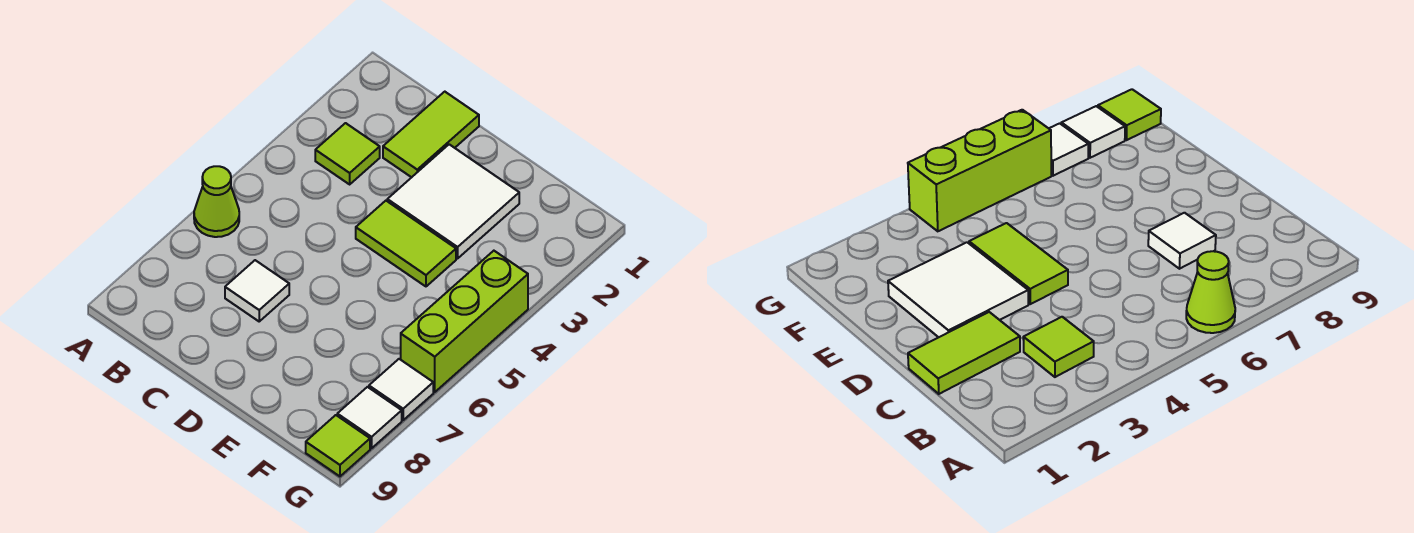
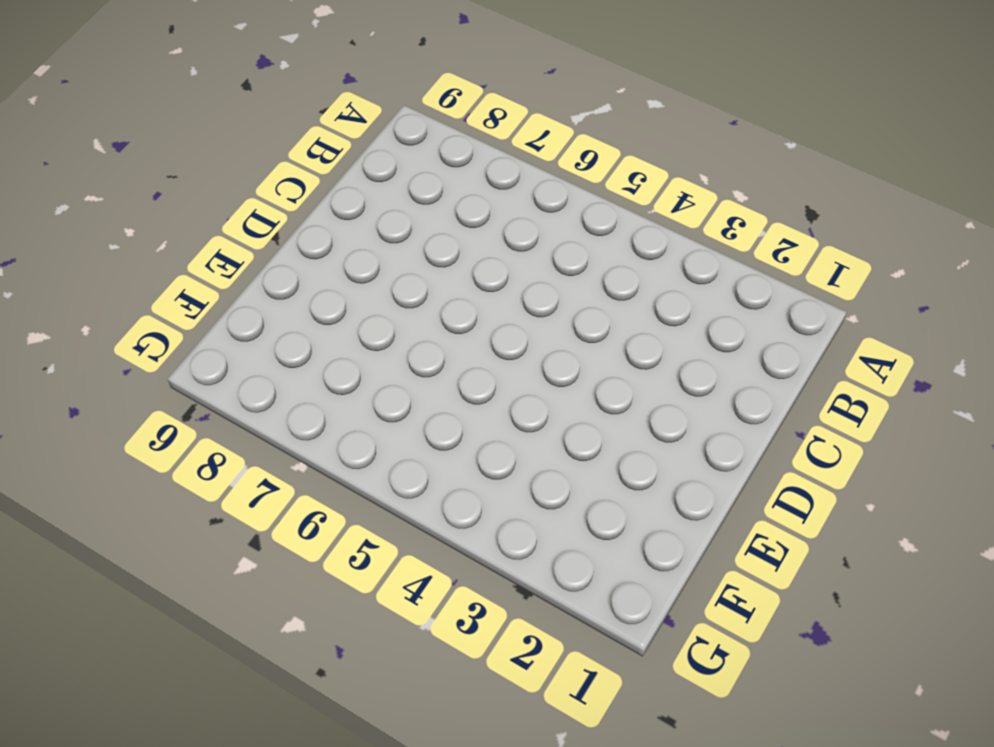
none -> lime cone A6 level 1
none -> lime tile B3 level 1

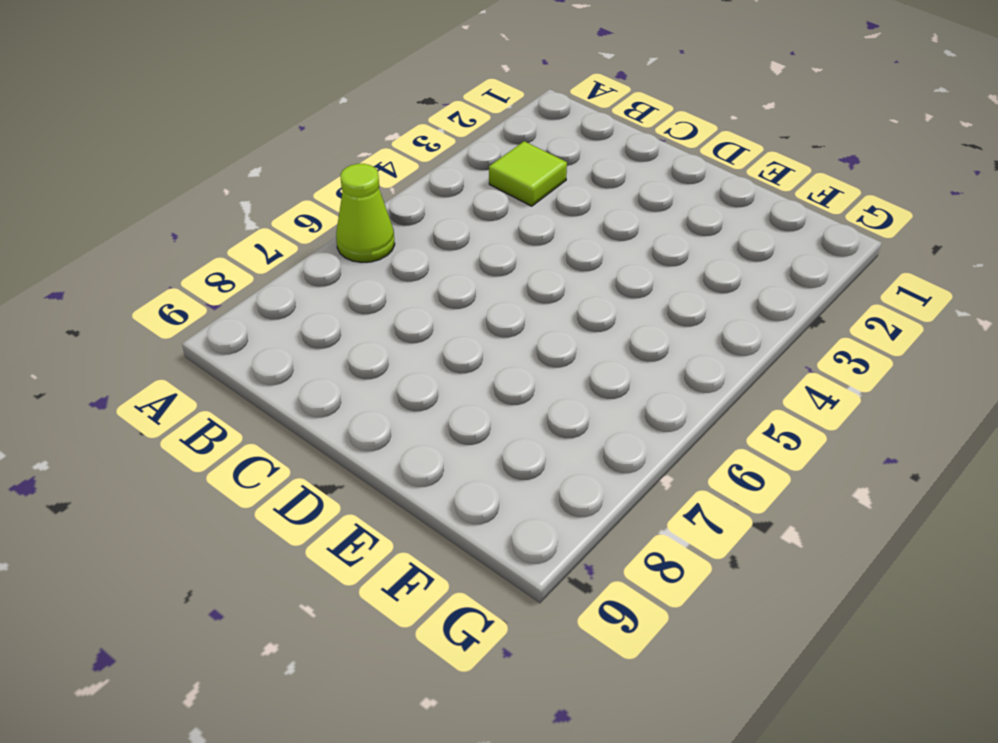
none -> lime tile C1:C2 level 1
none -> white tile C7 level 1

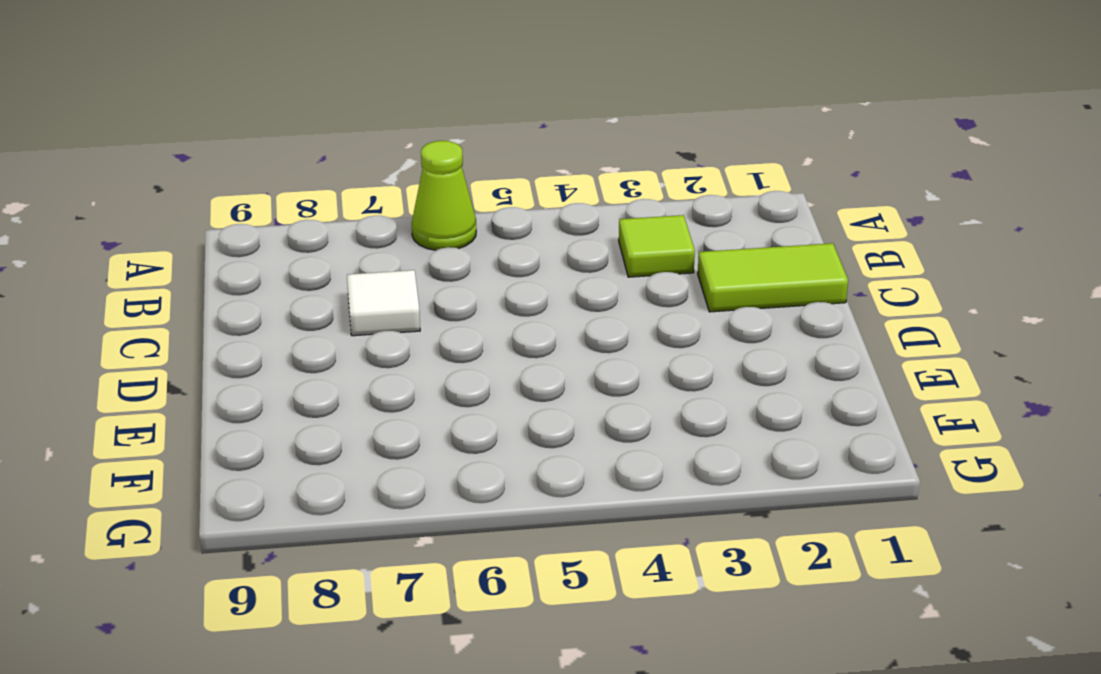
none -> white tile D2:E3 level 1
none -> lime tile D4:E4 level 1

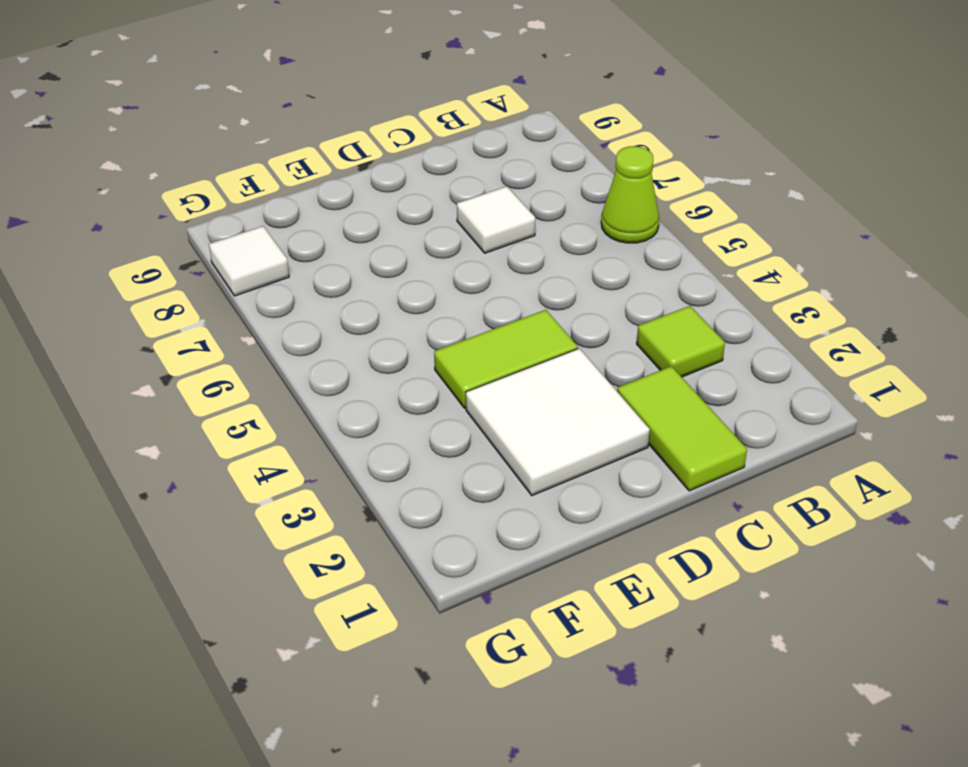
none -> lime brick G4:G6 level 1
none -> white tile G7 level 1

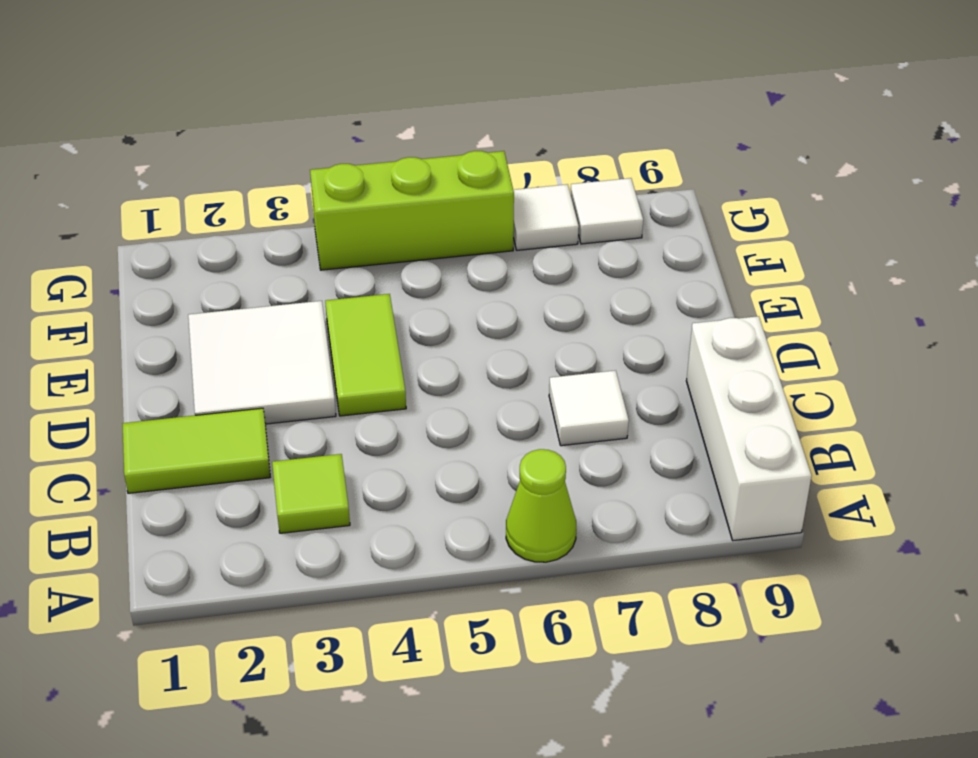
white brick A9:C9 level 1 -> none
none -> lime tile G9 level 1

